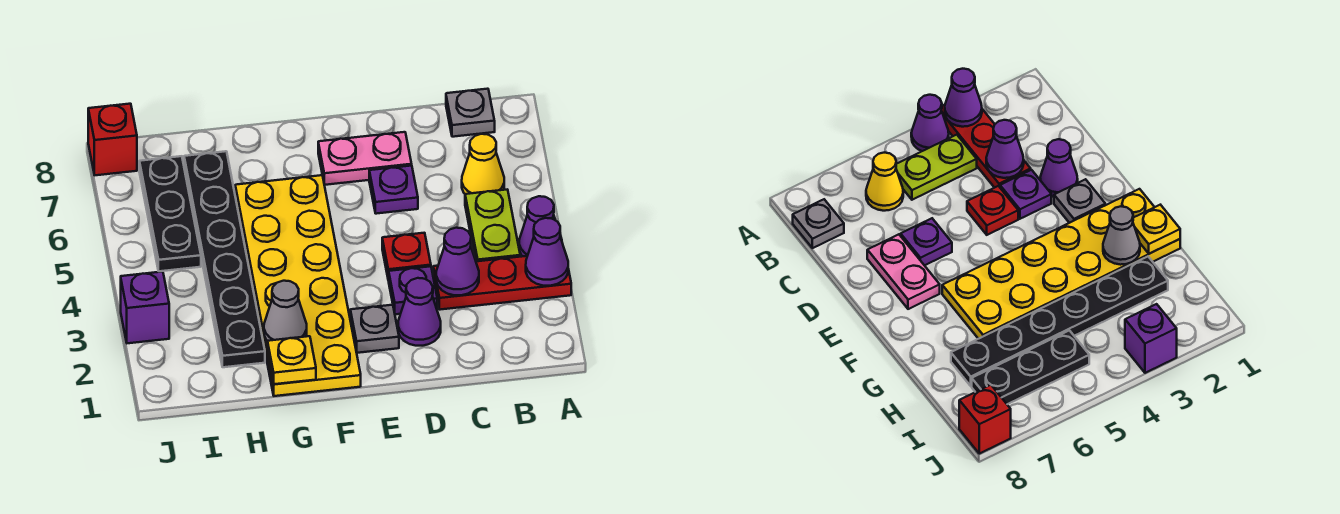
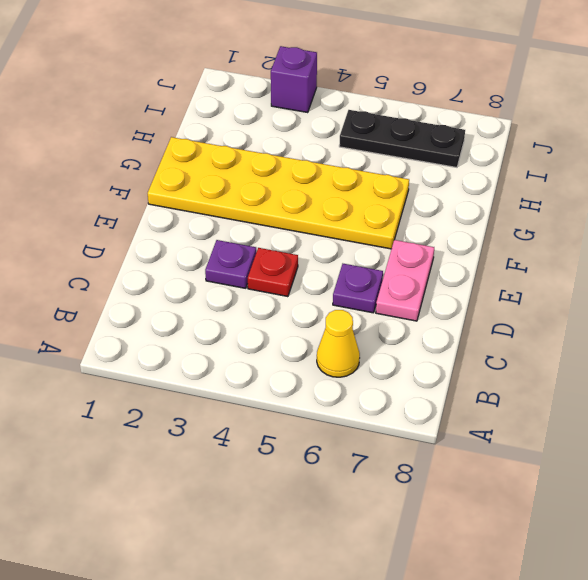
none -> red plate A3:C3 level 1
none -> purple cone A4 level 1
none -> lime plate B4:B5 level 1

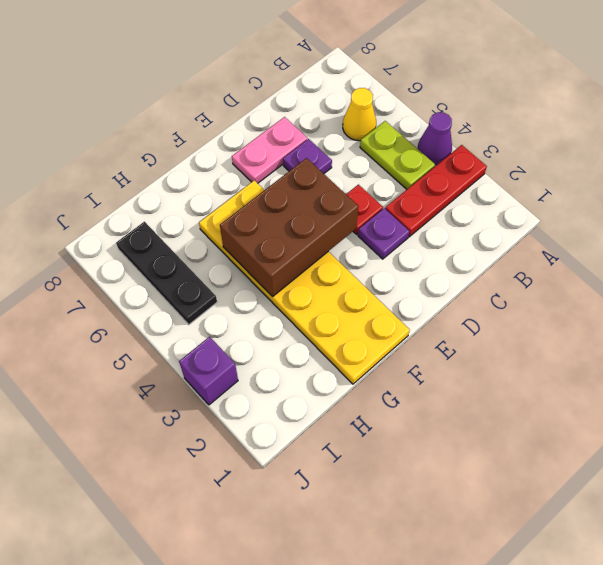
brown brick E4:G5 level 2 -> none
none -> grey plate B8 level 1
none -> purple cone D2 level 1
none -> grey plate E2 level 1

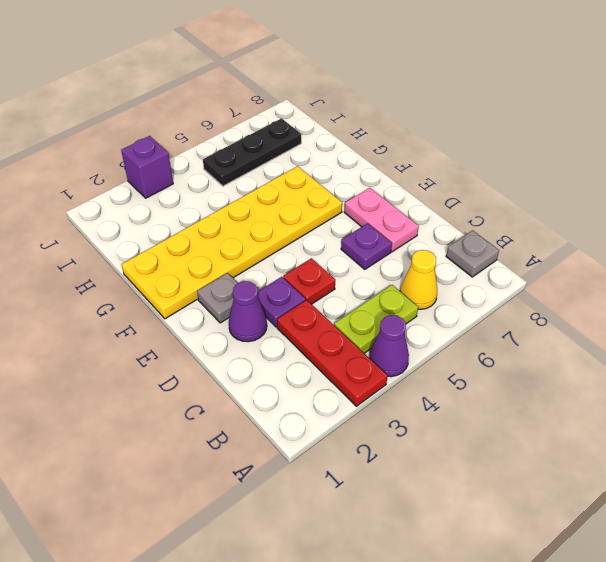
none -> black plate H2:H7 level 1
none -> red brick J8 level 1
none -> purple cone A3 level 2

